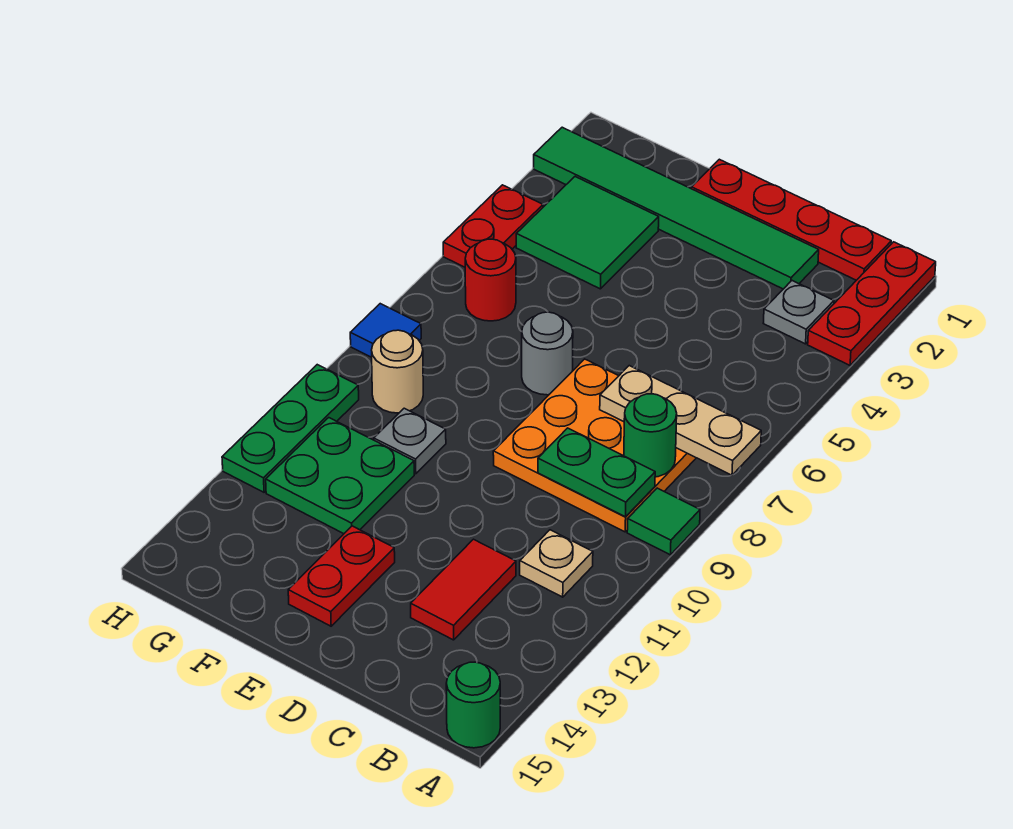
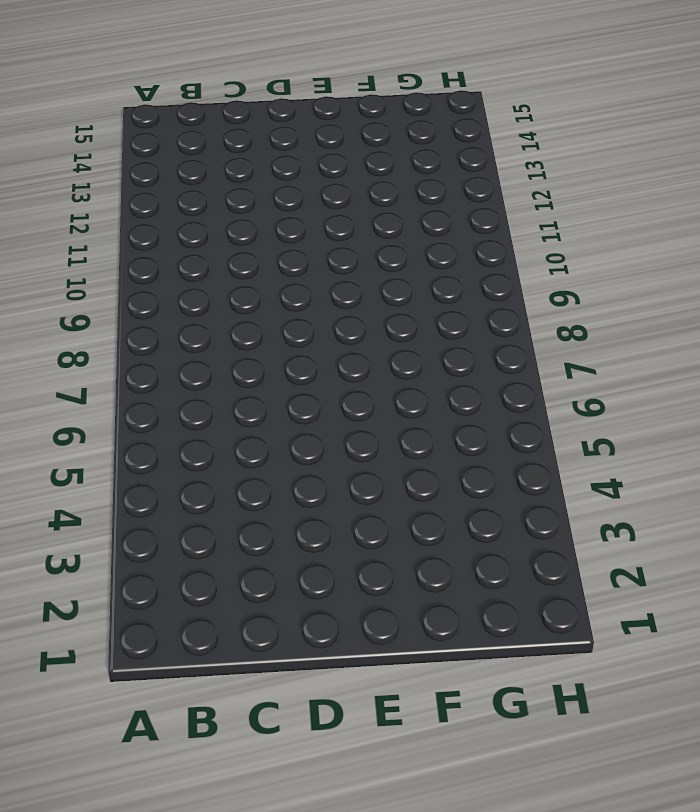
none -> red plate A1:A3 level 1
none -> green tile A9 level 1
none -> green round brick A15 level 1

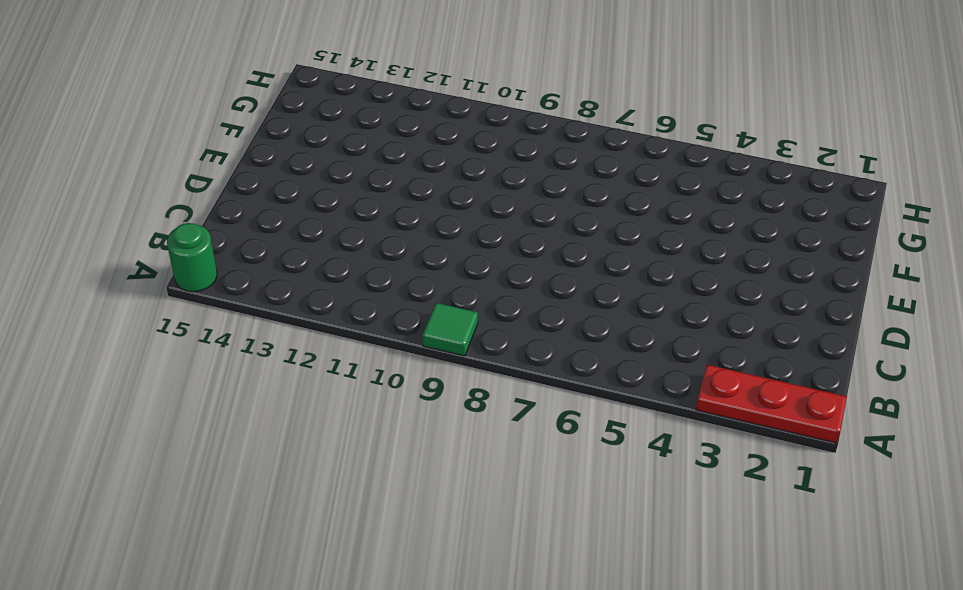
none -> red plate B1:E1 level 1
none -> grey plate B3 level 1
none -> orange plate B7:D9 level 1

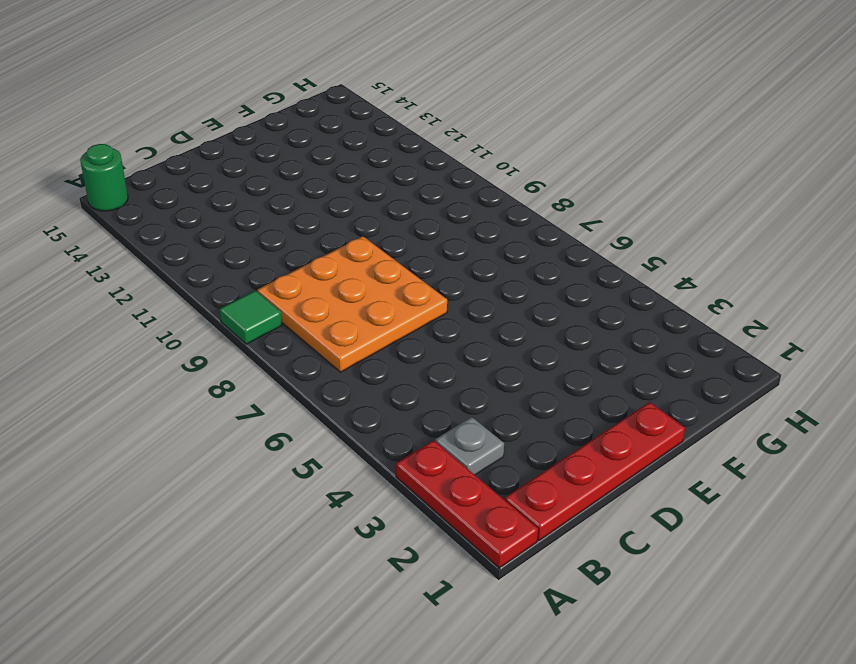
none -> tan plate B11 level 1
none -> green tile C2:H2 level 1
none -> red tile C12:C13 level 1

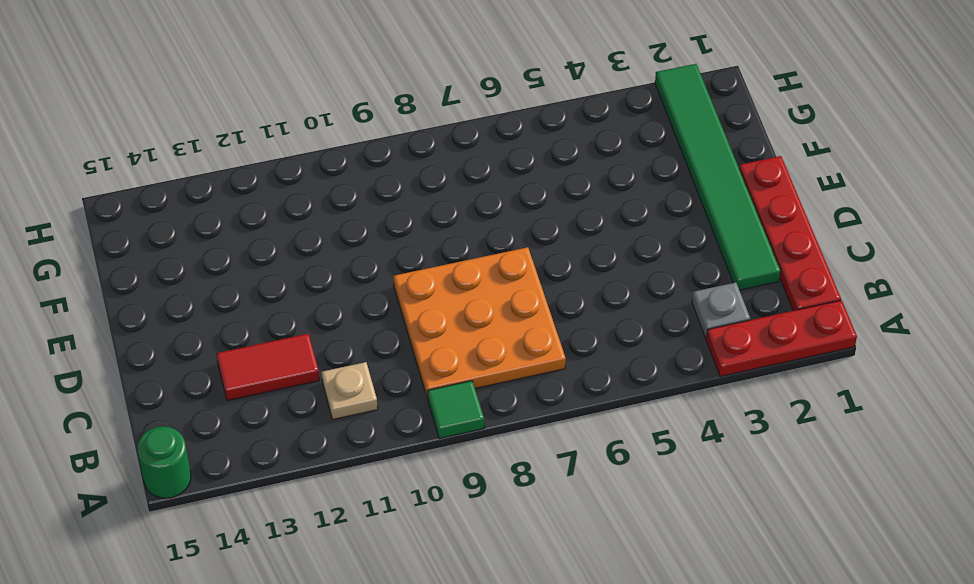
none -> grey round brick E7 level 1
none -> red plate E13:E14 level 1
none -> green tile F3:G4 level 1

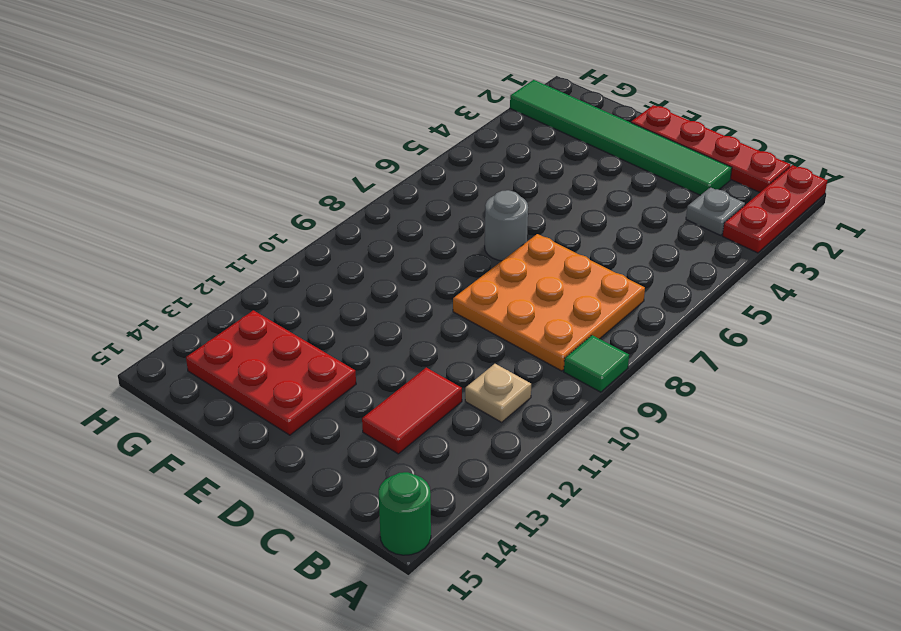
red plate E13:G14 level 1 -> red plate E13:E14 level 1
none -> green tile F3:G4 level 1
none -> grey plate F10 level 1
none -> green plate F11:G12 level 1

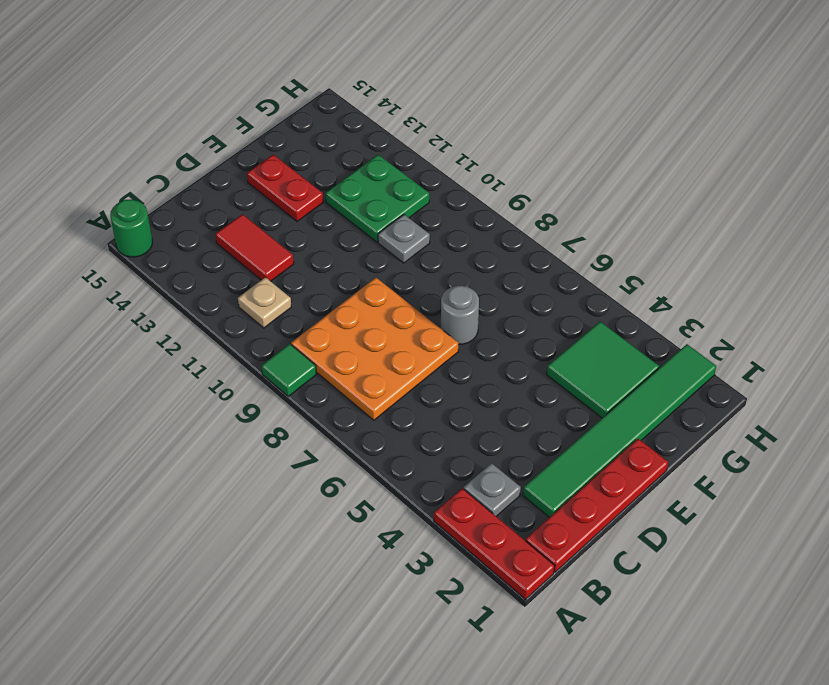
none -> red round brick G6 level 1
none -> tan round brick G9 level 1
none -> red plate H4:H5 level 1

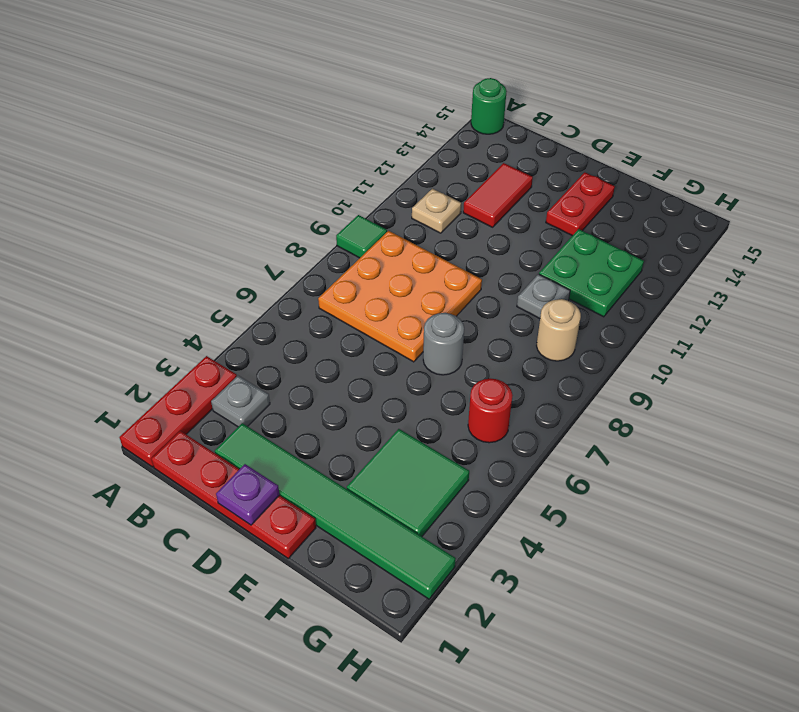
purple plate D1 level 2 -> none
none -> red plate H4:H5 level 1
none -> blue tile H8 level 1
none -> green plate H10:H12 level 1

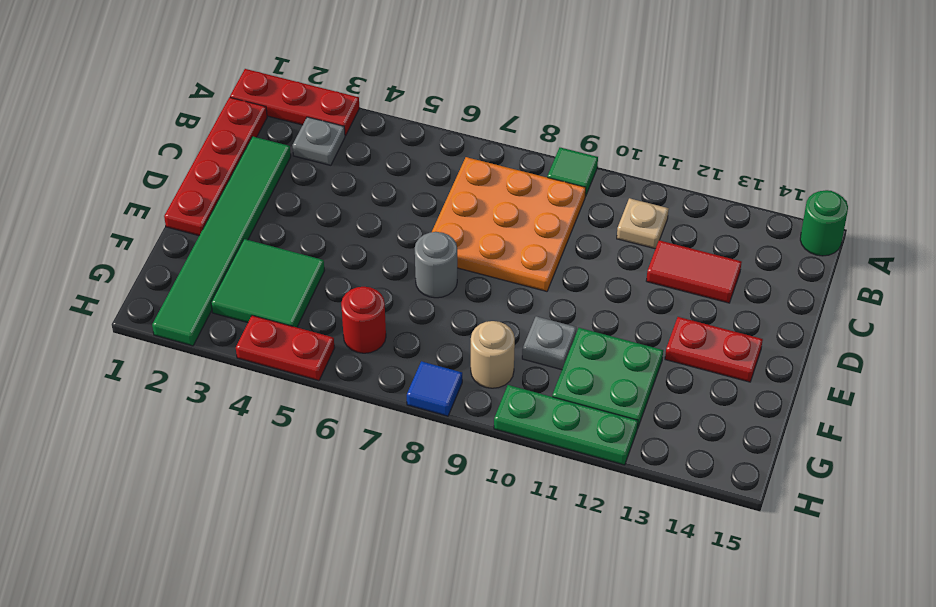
none -> tan plate A7:C7 level 2
none -> green round brick B8 level 2
none -> green plate B9:C9 level 2

